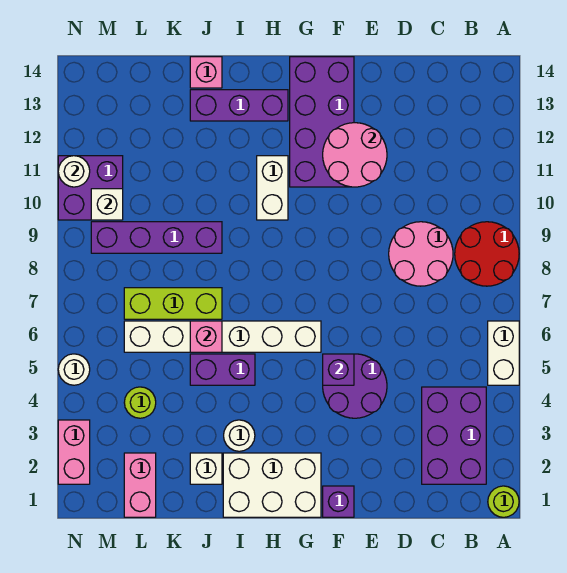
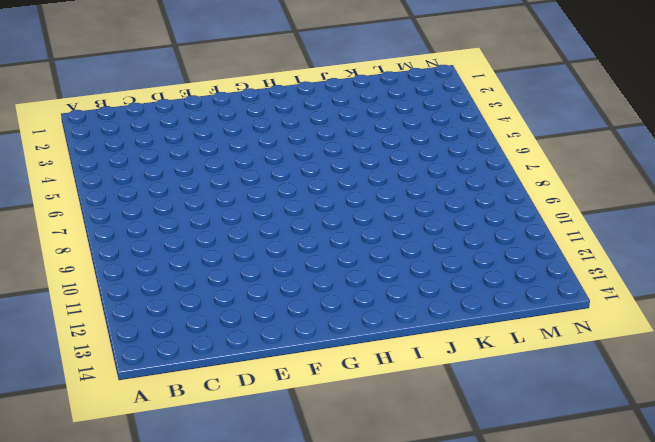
none -> lime round brick A1 level 1
none -> white brick A5:A6 level 1
none -> red round brick A8:B9 level 1

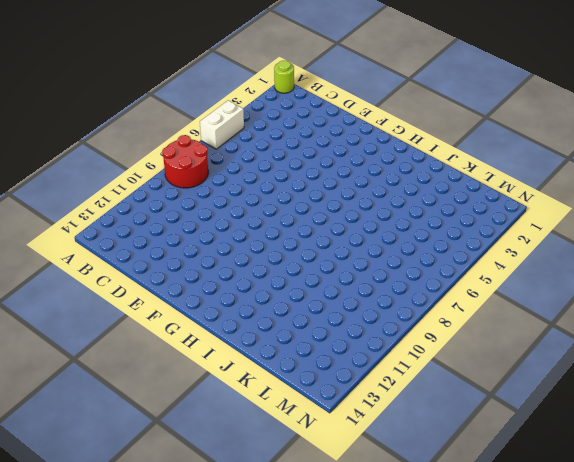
none -> purple brick B2:C4 level 1
none -> pink round brick C8:D9 level 1
none -> purple round brick E4:F5 level 1

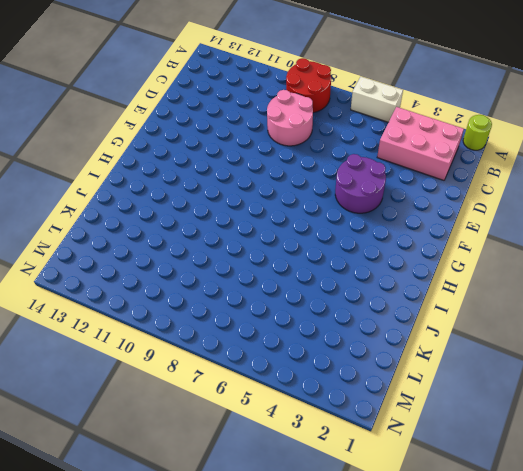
pink brick B2:C4 level 1 -> purple brick B2:C4 level 1
none -> purple brick F1 level 1
none -> purple brick F11:G14 level 1
none -> white brick G1:I2 level 1

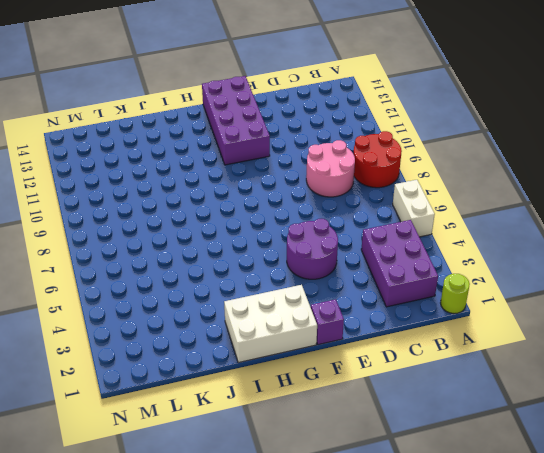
none -> white brick G6:L6 level 1
none -> white brick H10:H11 level 1
none -> purple brick H13:J13 level 1

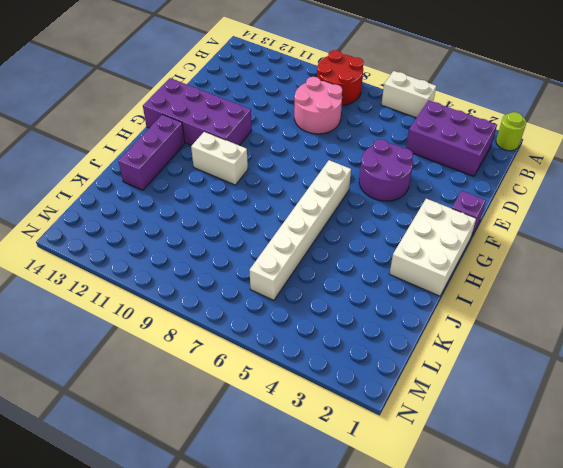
none -> white round brick I3 level 1
none -> purple brick I5:J5 level 1
none -> white brick J2 level 1

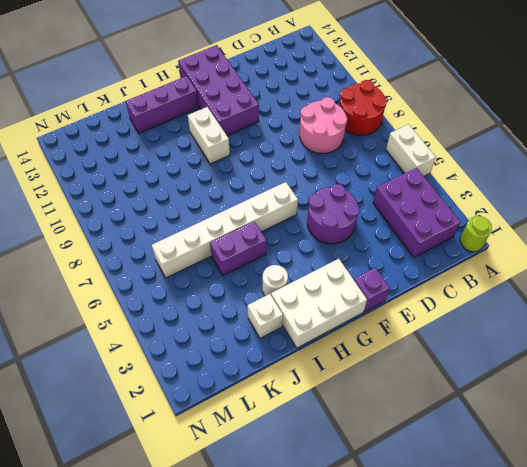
none -> lime brick J7:L7 level 1
none -> purple brick J9:M9 level 1
none -> pink brick J14 level 1

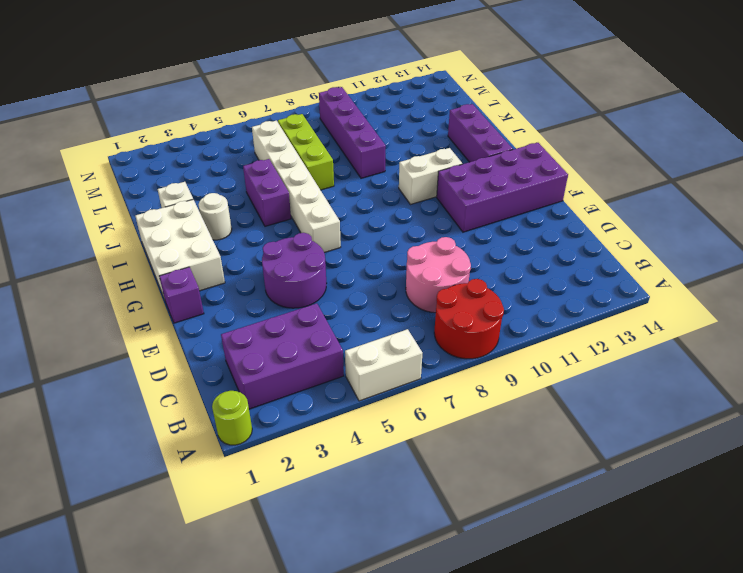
none -> pink brick J14 level 1
none -> pink brick L1:L2 level 1
none -> lime round brick L4 level 1

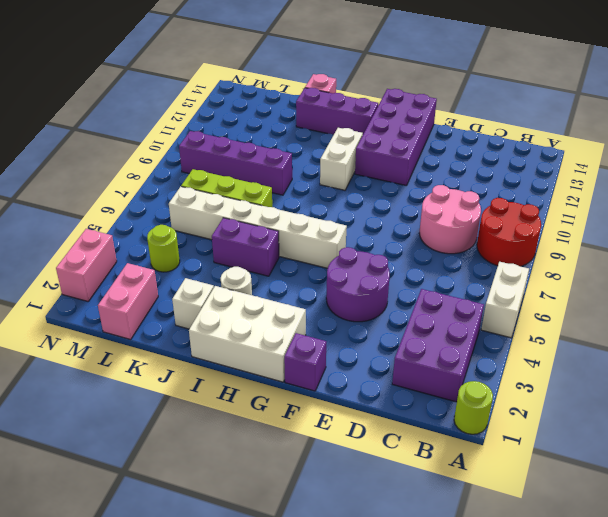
none -> purple brick M10:N11 level 1
none -> white round brick N5 level 1
none -> pink round brick E11:F12 level 2

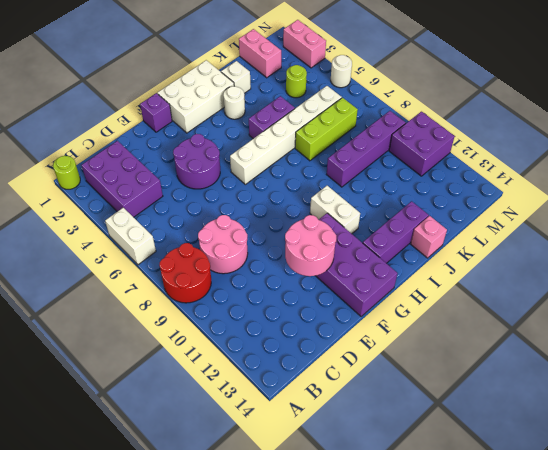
none -> purple brick F5 level 2
none -> pink brick J6 level 2
none -> white brick M10 level 2

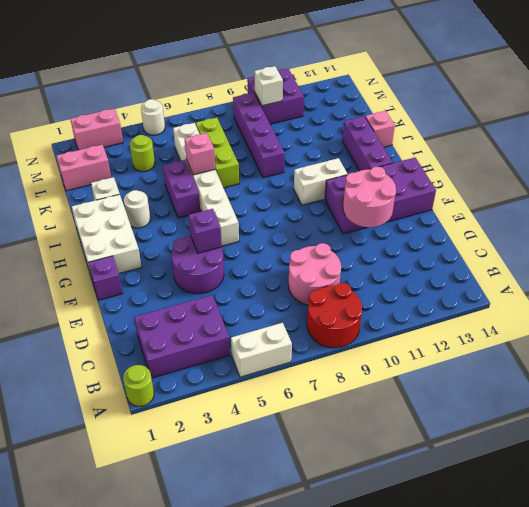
none -> white round brick N11 level 2

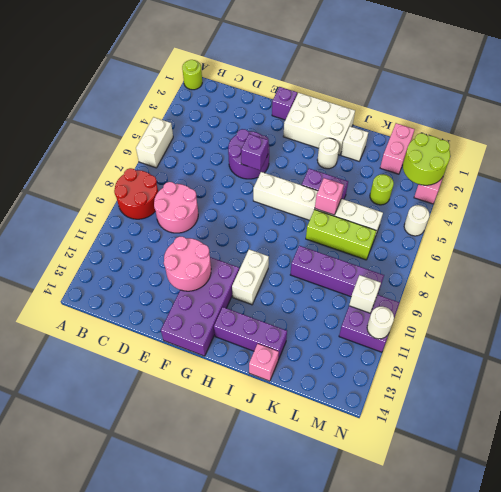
lime round brick M2:N3 level 2 -> none
none -> purple brick B2:C4 level 1

